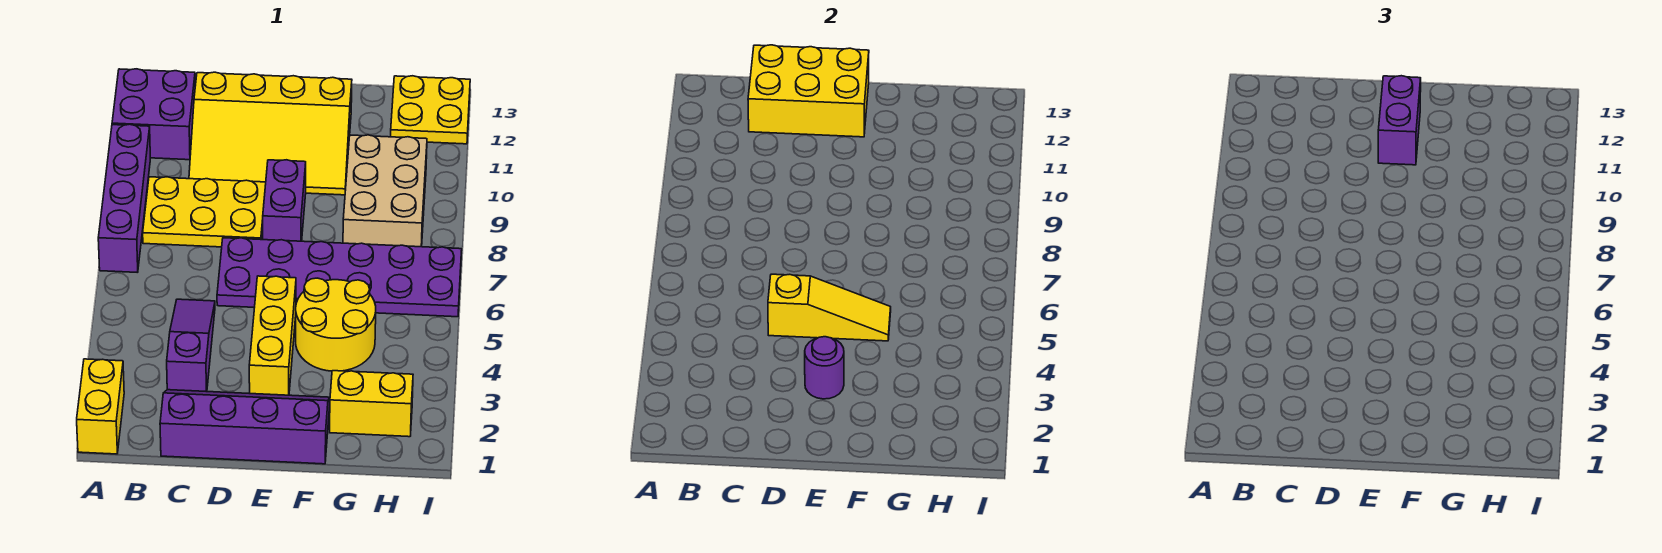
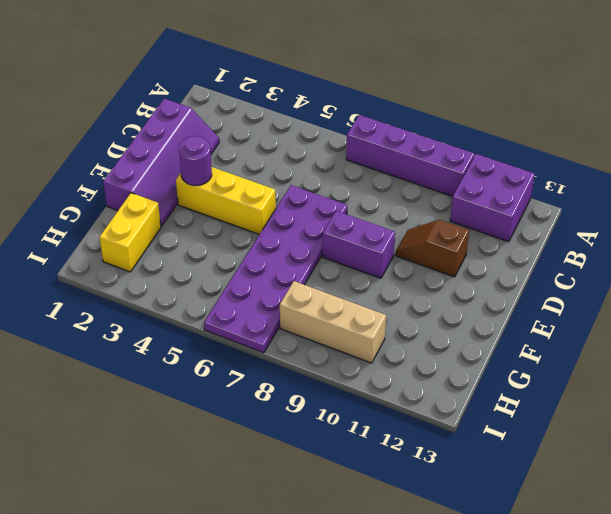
brown slope D10:D11 level 1 top 11 -> yellow slope C10:F12 level 1 top 12
tan brick H8:H10 level 1 -> tan brick G8:H10 level 1
none -> yellow brick A1:A2 level 1
none -> yellow plate B8:D9 level 1
none -> purple slope C3:C5 level 1 top 3

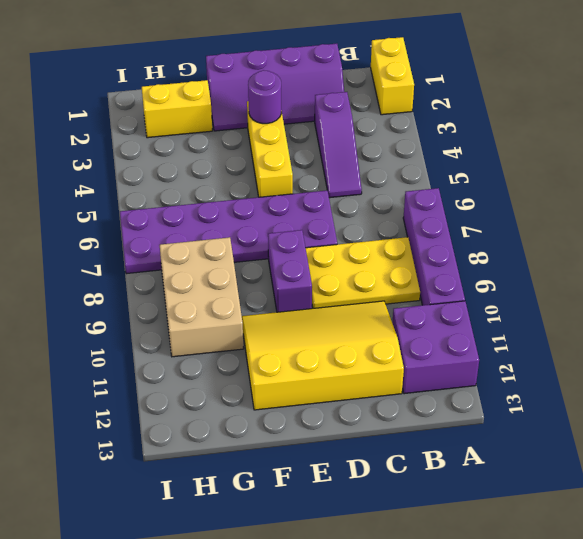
none -> yellow round brick F4:G5 level 1
none -> yellow plate H12:I13 level 1
none -> yellow brick C12:E13 level 2

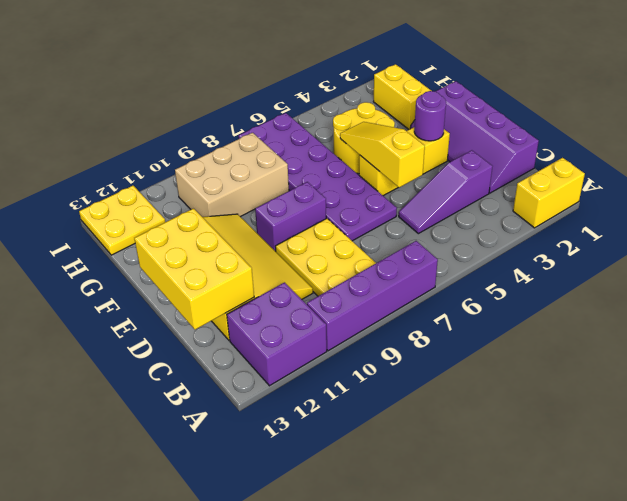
none -> purple brick E11:E12 level 3

